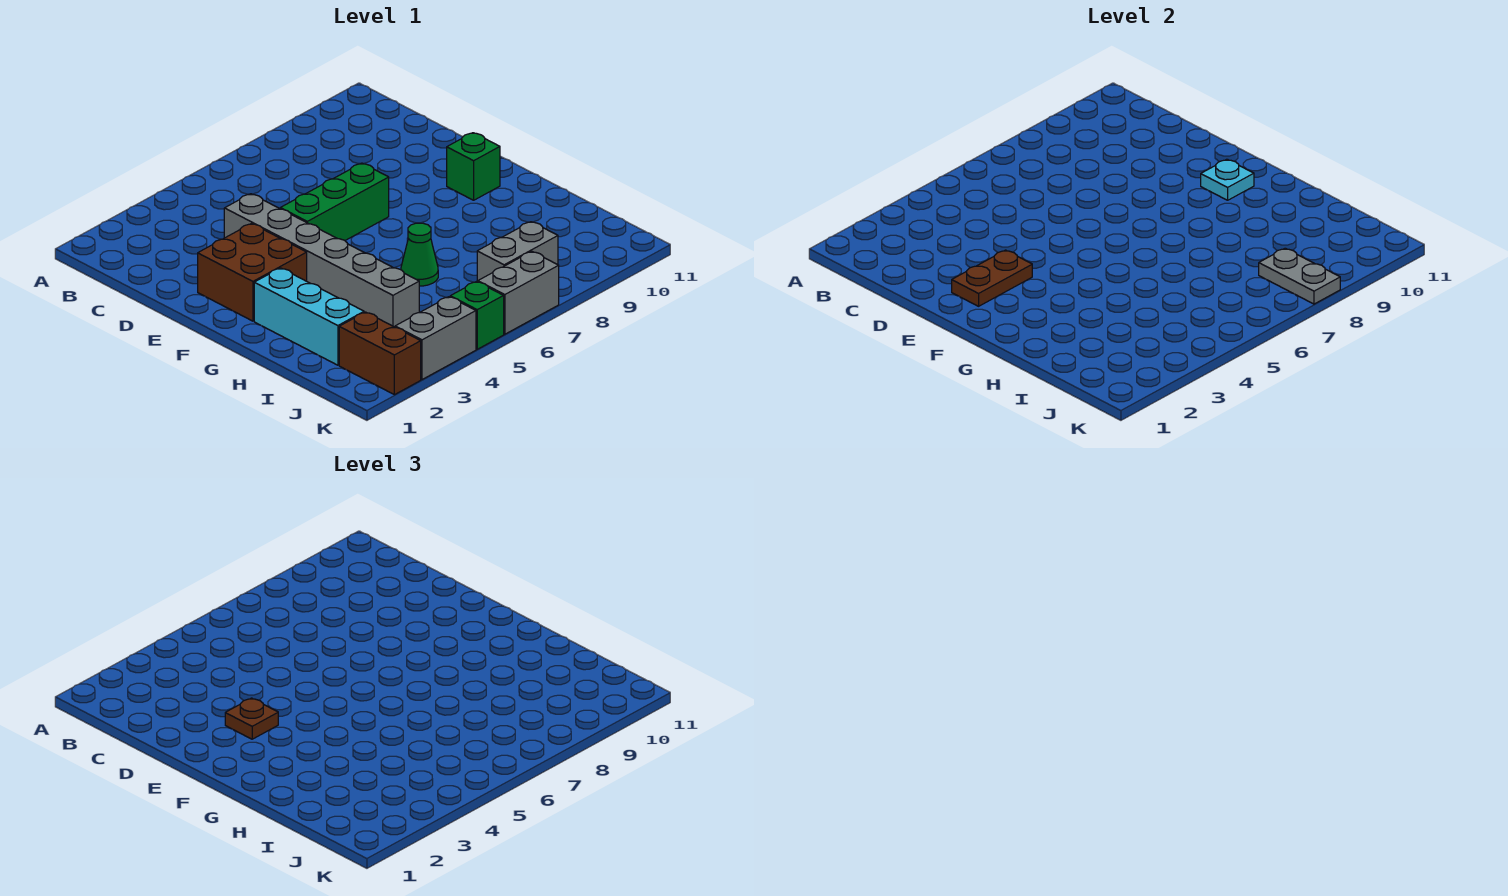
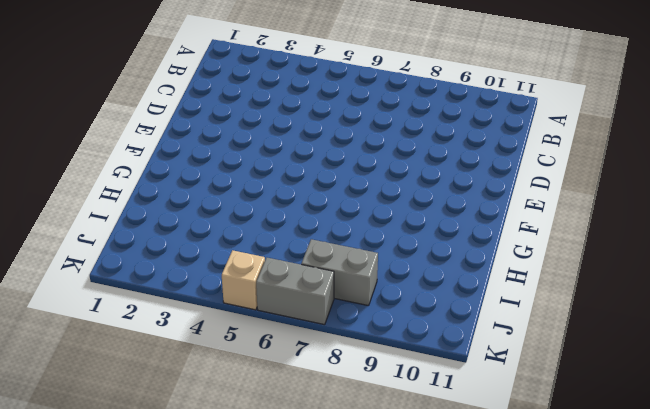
tan brick K5 level 1 -> green brick K5 level 1
none -> grey brick D4:I4 level 1
none -> brown brick E2:F3 level 1
none -> green brick E5:E7 level 1

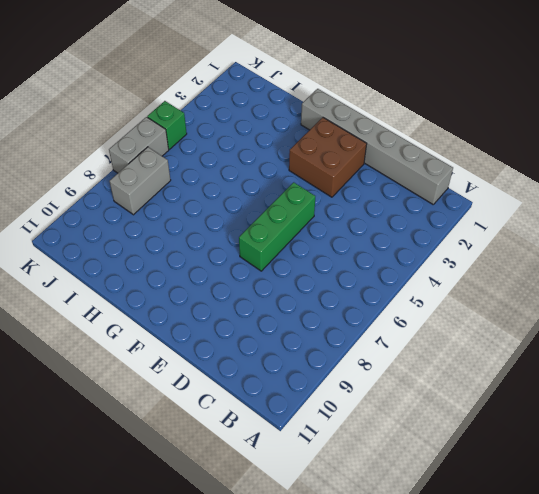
grey brick B1:G1 level 1 -> grey brick D4:I4 level 1
none -> green brick F10 level 1
none -> cyan brick G2:I2 level 1
none -> green cone H6 level 1

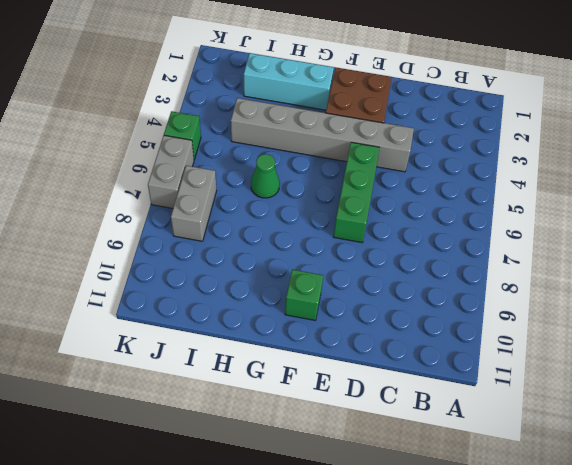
none -> brown brick J2:K2 level 1
none -> grey brick K3:K4 level 1
none -> brown plate E2:E3 level 2

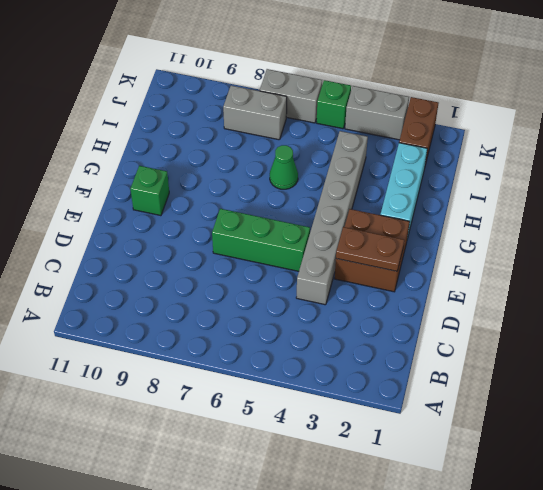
none -> cyan plate F10 level 2
none -> grey plate J8:K8 level 2
none -> brown plate E3 level 3

